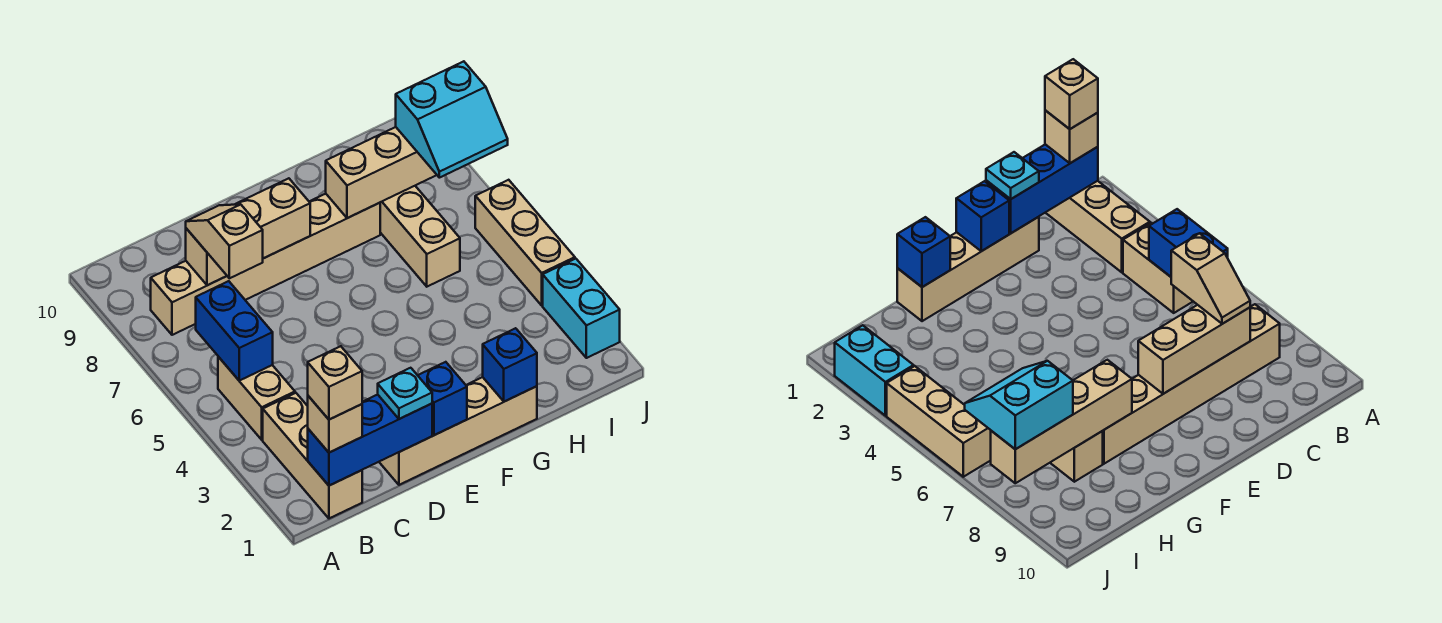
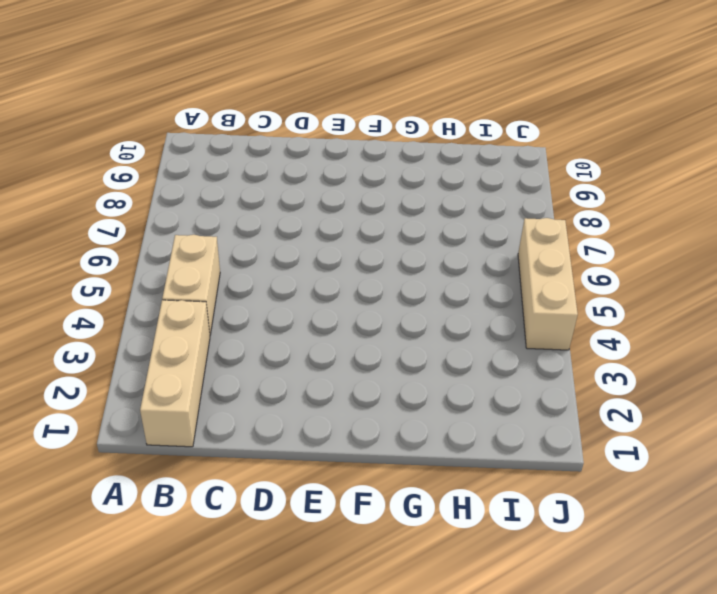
none -> tan brick B8:G8 level 1
none -> tan brick D1:G1 level 1
none -> tan brick H6:H8 level 1

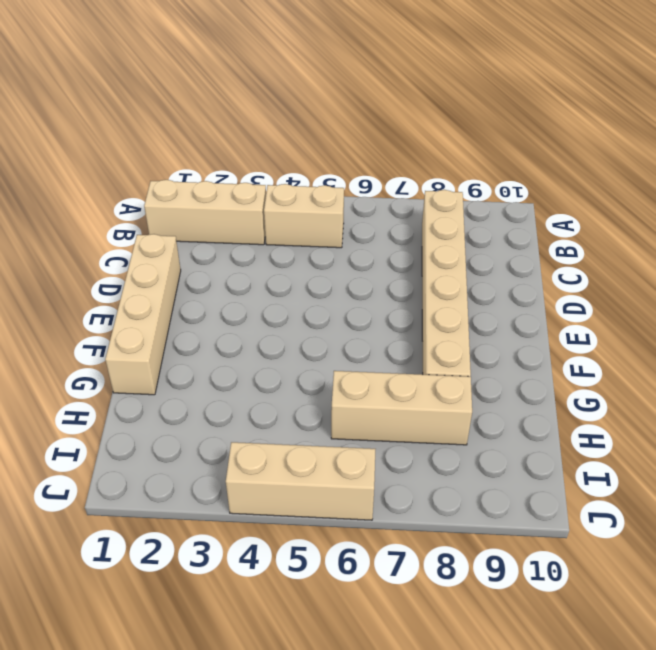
none -> cyan brick J2:J3 level 1
none -> blue brick B1:D1 level 2
none -> blue brick B5:B6 level 2

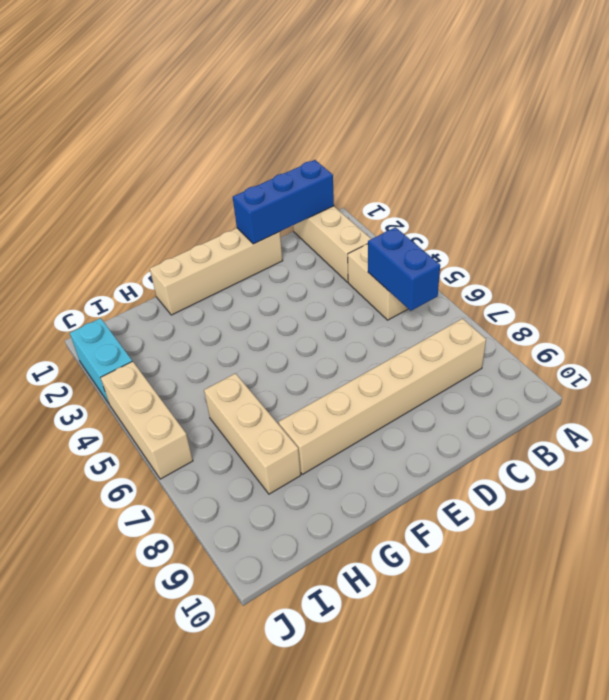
none -> tan brick C8:E8 level 2
none -> blue brick E1 level 2
none -> blue brick G1 level 2

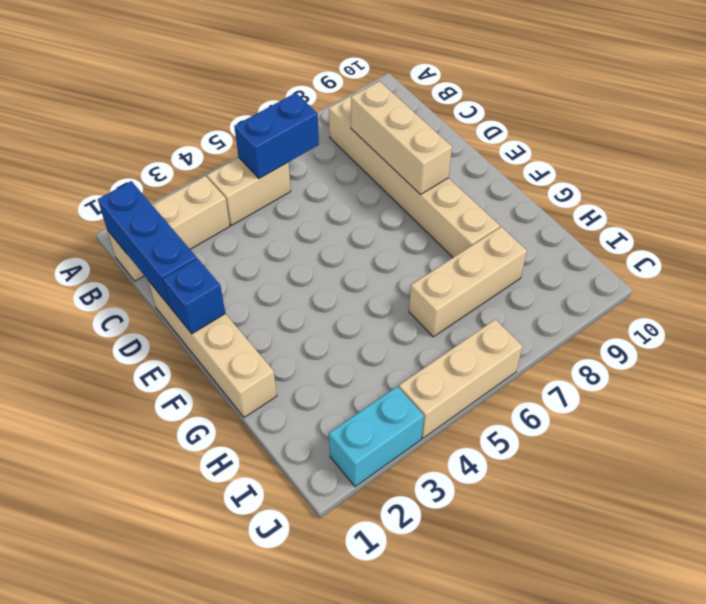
none -> blue brick G1 level 2
none -> tan brick G8:J8 level 2
none -> tan brick B1 level 3

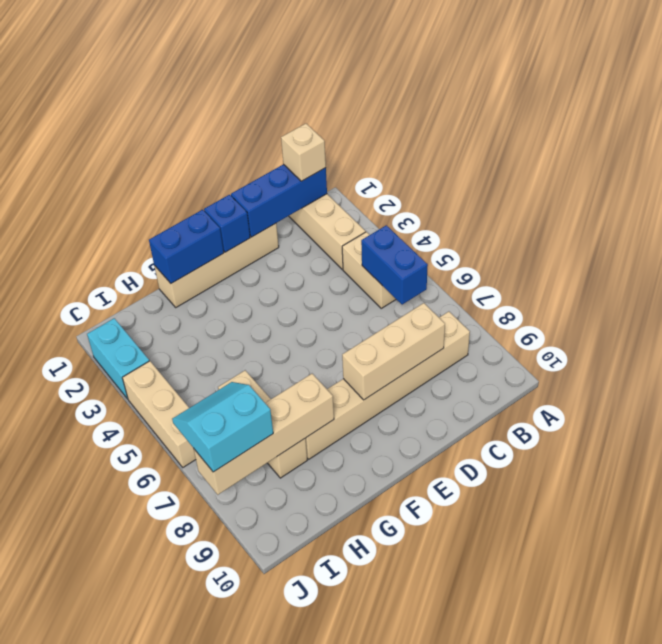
blue brick F1:G1 level 2 -> blue brick G1 level 2
none -> tan slope C7:C8 level 3 top 7
none -> cyan plate D1 level 3
none -> tan brick B1 level 4

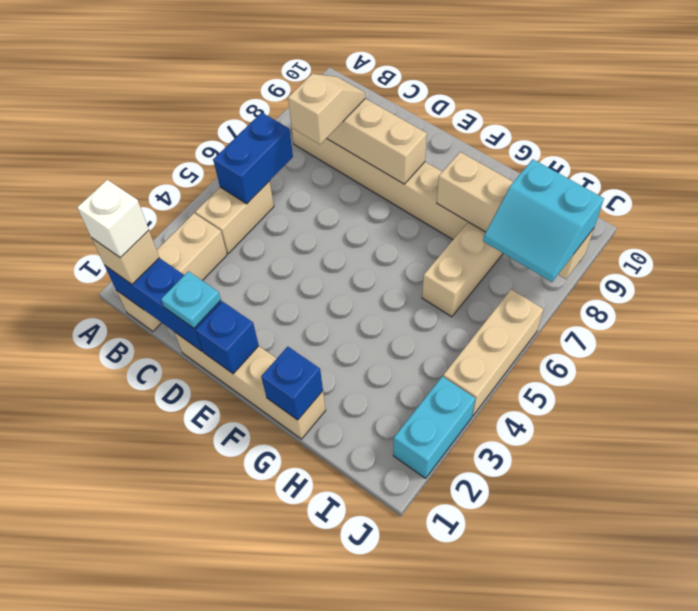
white brick B1 level 4 -> tan brick B1 level 4

